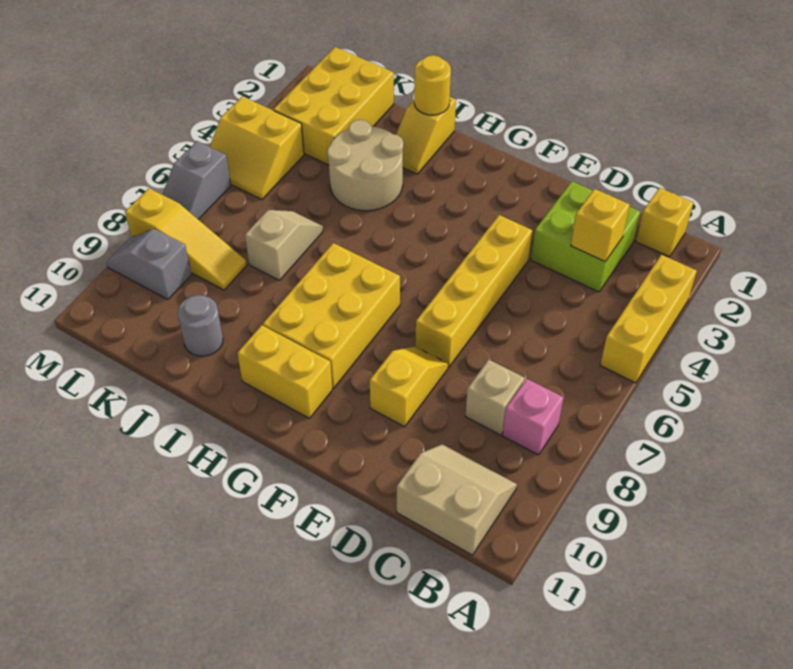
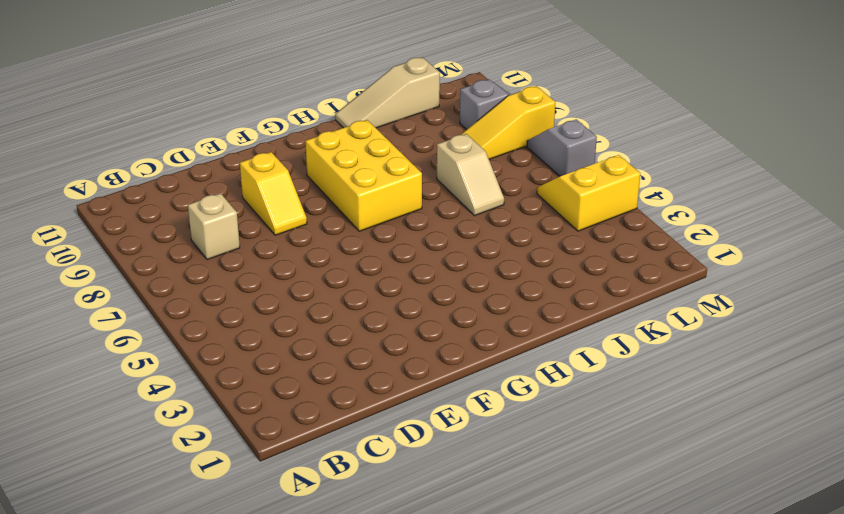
tan slope I11:K11 level 1 top K -> none
none -> yellow brick A3:A5 level 1
none -> yellow brick B1 level 1
none -> pink brick B8 level 1

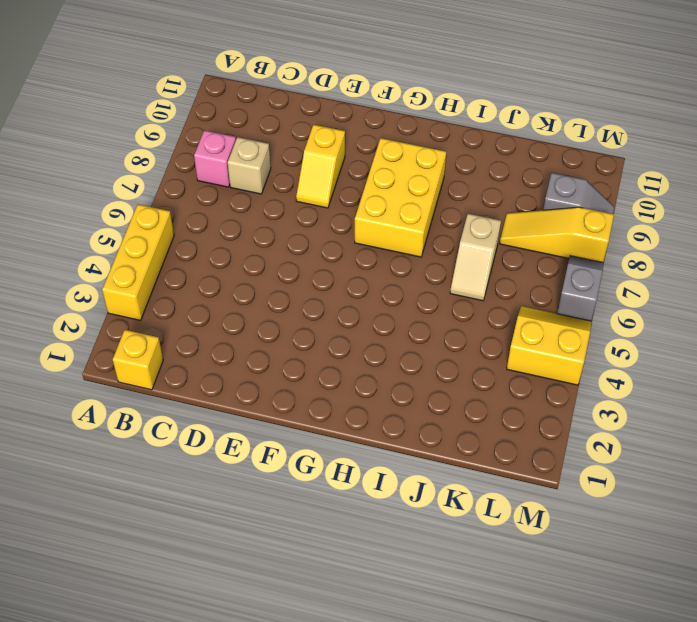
none -> tan slope B10:C11 level 1 top 11
none -> lime brick C2:D3 level 1
none -> yellow brick E4:E7 level 1

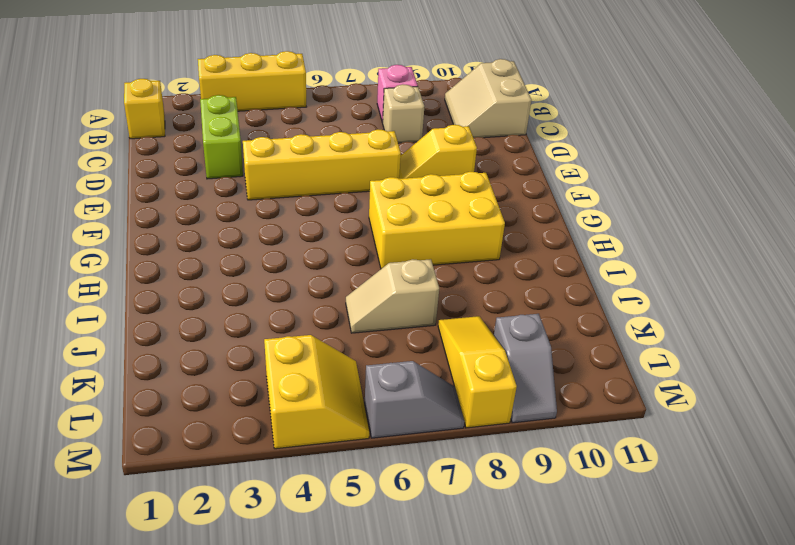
lime brick C3:D3 level 1 -> lime brick C2:D3 level 1
none -> yellow brick G10:H10 level 1
none -> yellow slope I1:I2 level 1 top 1
none -> tan round brick I3:J4 level 1

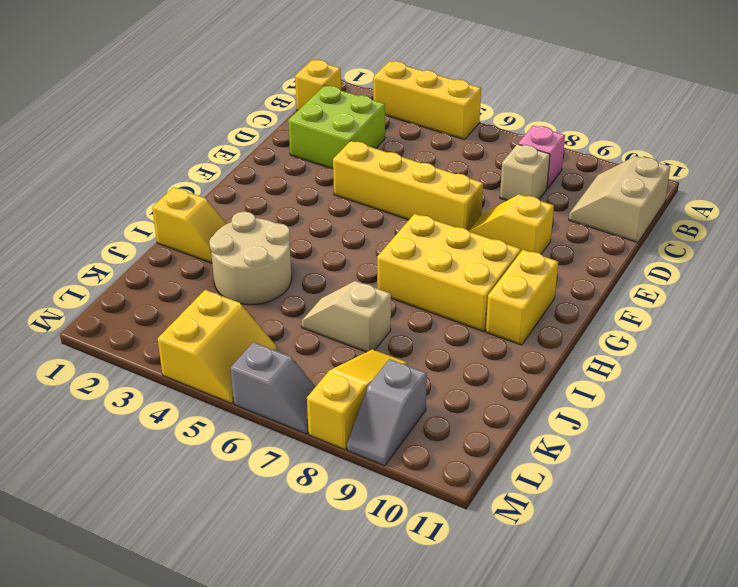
none -> grey round brick J10 level 1
none -> yellow brick K1:L3 level 1
none -> yellow brick C3 level 2

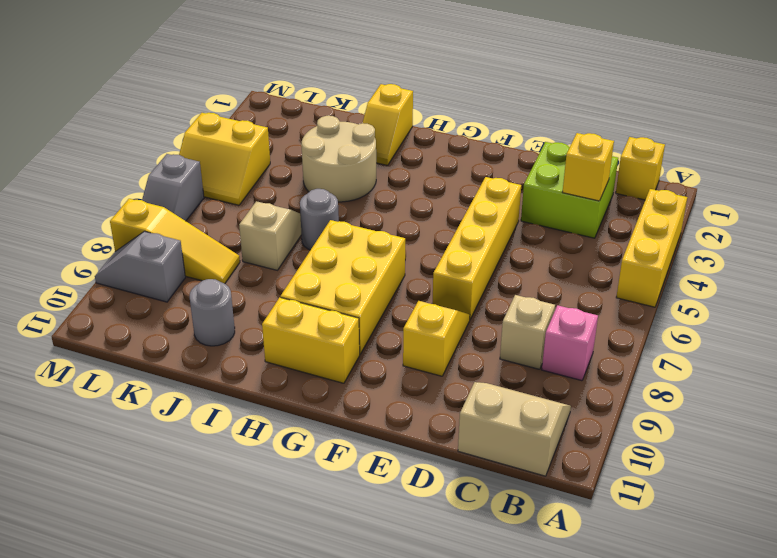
grey round brick I6 level 1 -> none
none -> yellow brick K1:L3 level 1
none -> yellow round brick I1 level 2

